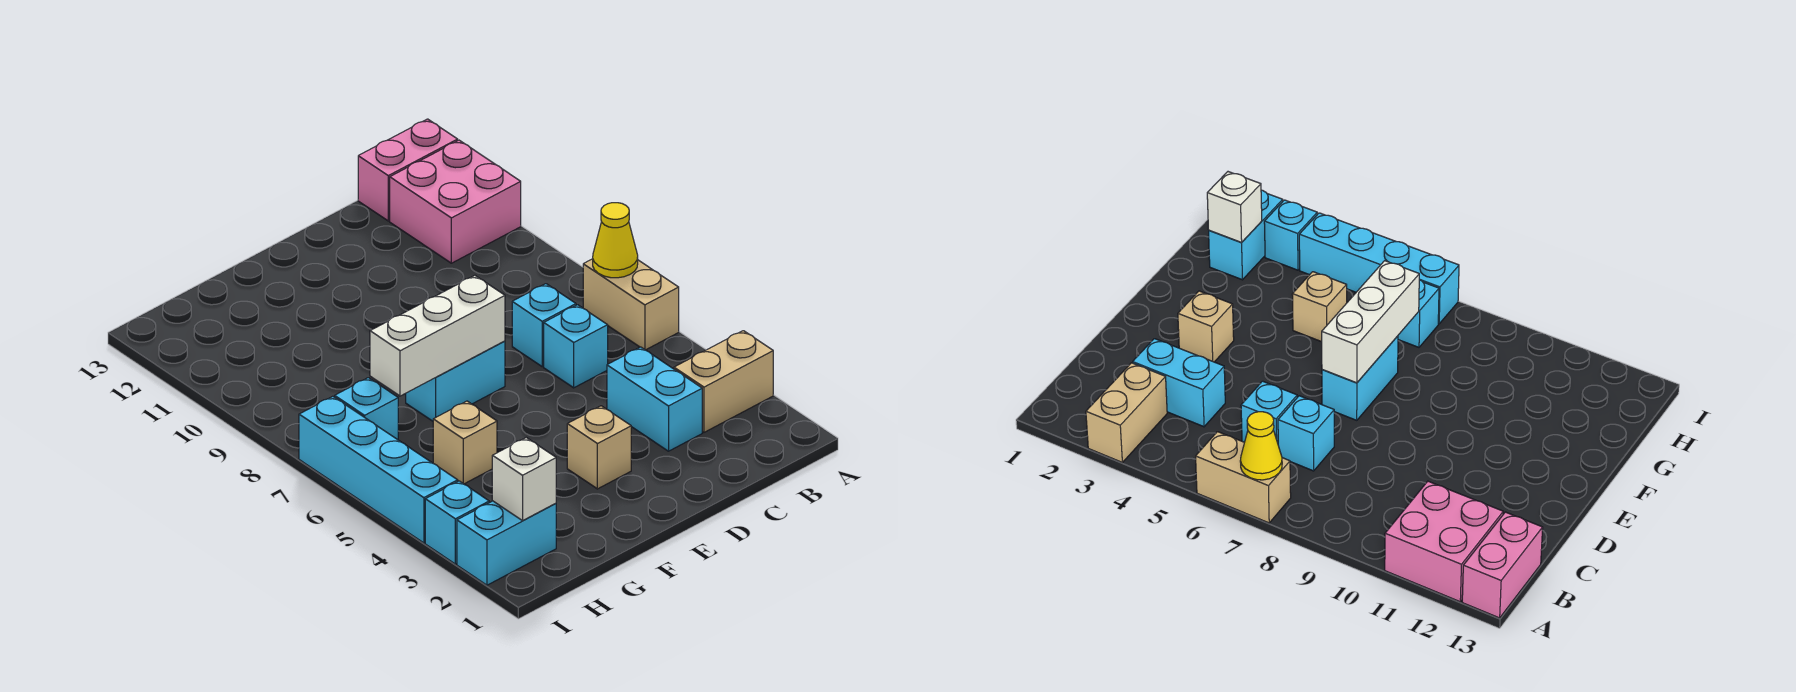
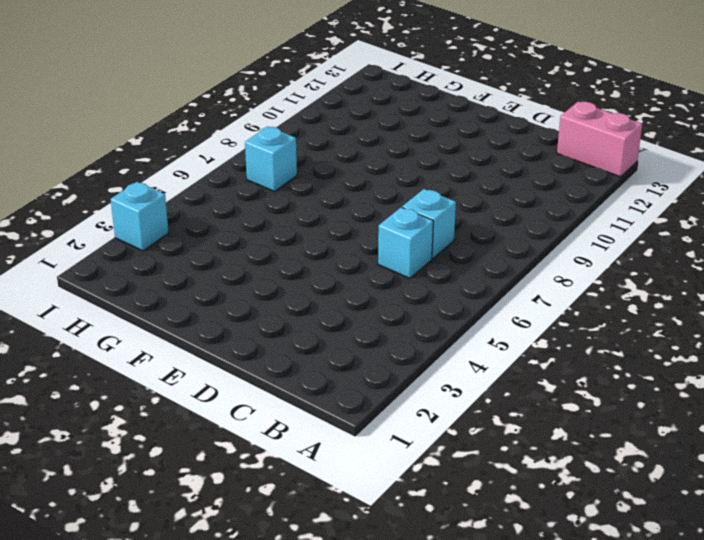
none -> tan brick A3:B3 level 1
none -> tan brick A6:A7 level 1
none -> pink brick A11:B12 level 1

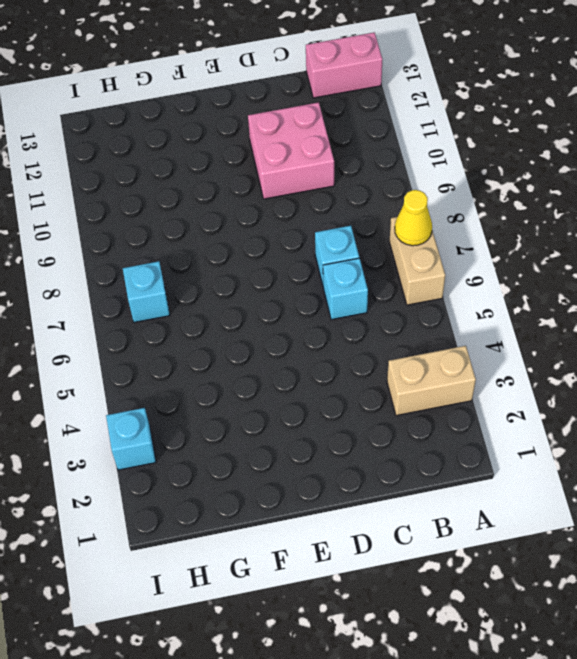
pink brick C10:D11 level 1 -> pink brick A11:B12 level 1
none -> cyan brick C3:C4 level 1
none -> tan brick E3 level 1
none -> cyan brick E7:F7 level 1

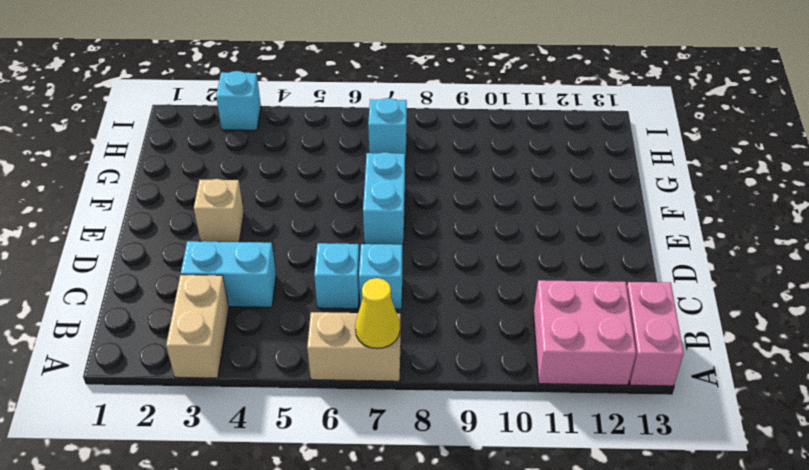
none -> tan brick G5 level 1
none -> cyan brick H2:I2 level 1
none -> cyan brick I4:I7 level 1

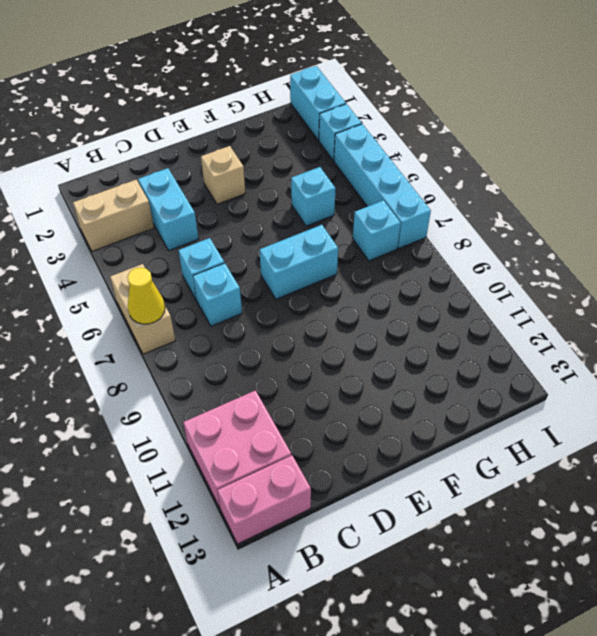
cyan brick G5 level 1 -> tan brick G5 level 1
cyan brick I1:I2 level 1 -> cyan brick H2:I2 level 1
none -> white brick E7:G7 level 2
none -> white brick H2 level 2

